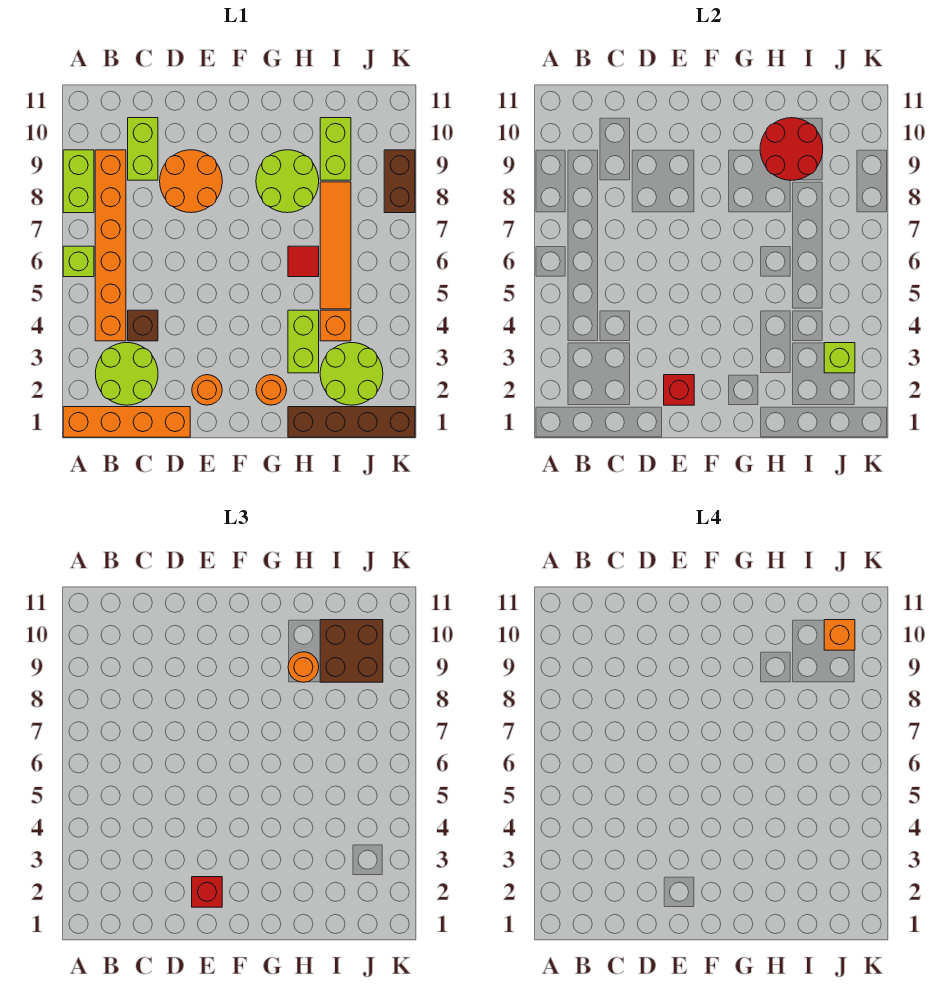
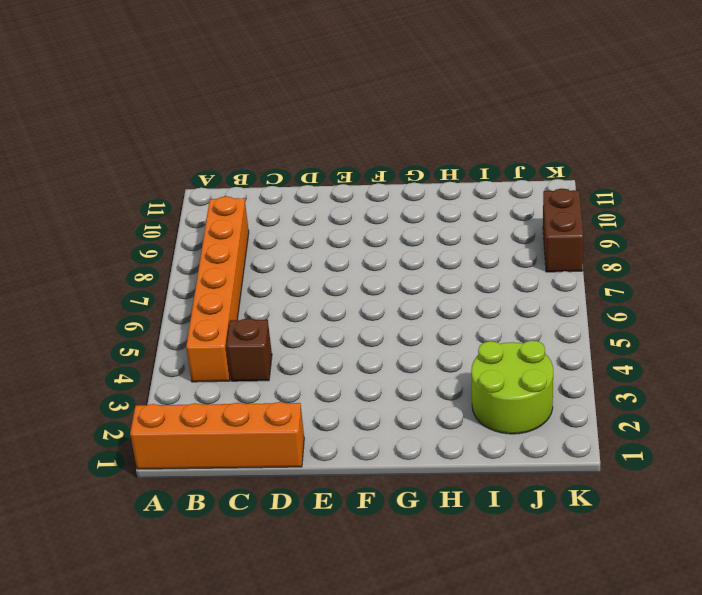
none -> lime brick A6 level 1
none -> lime brick A8:A9 level 1
none -> lime round brick B2:C3 level 1

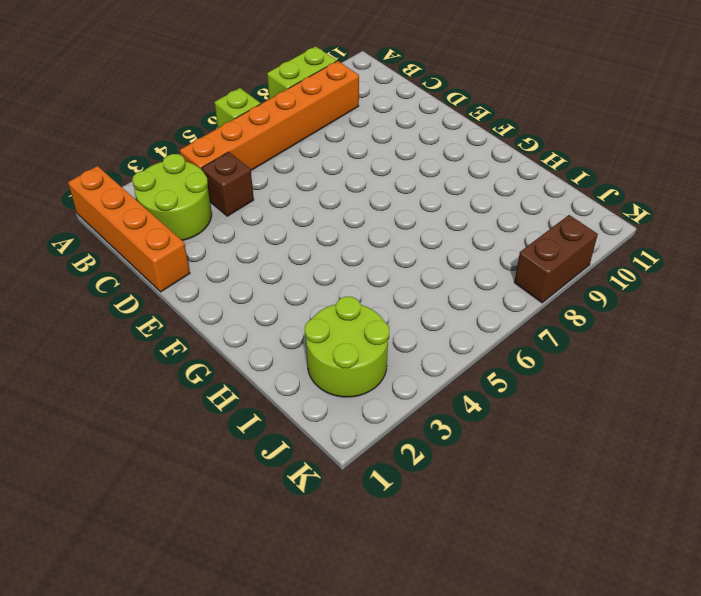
none -> lime brick C9:C10 level 1
none -> orange round brick D8:E9 level 1
none -> orange round brick E2 level 1

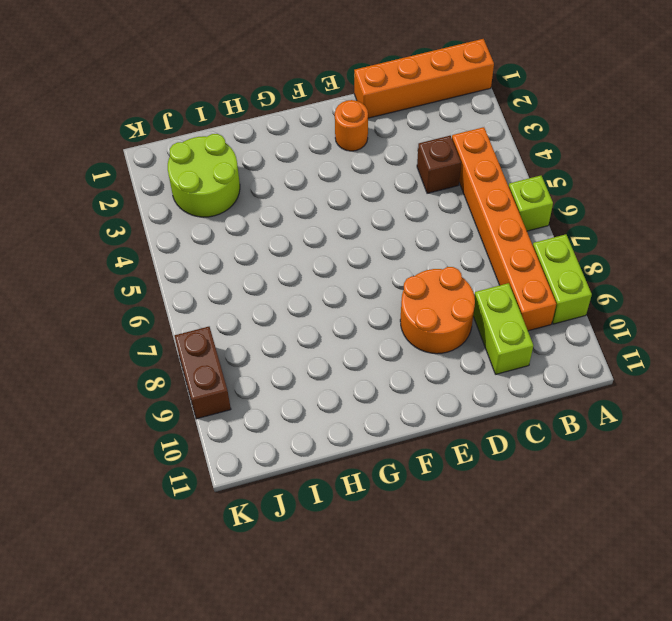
none -> lime round brick B2:C3 level 1
none -> orange round brick G2 level 1
none -> lime round brick G8:H9 level 1

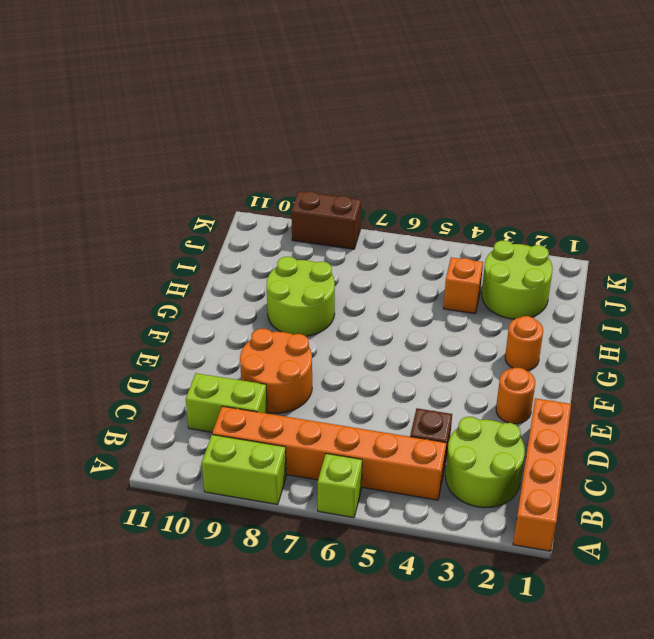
none -> brown brick H1:K1 level 1
none -> lime brick H3:H4 level 1
none -> red tile H6 level 1

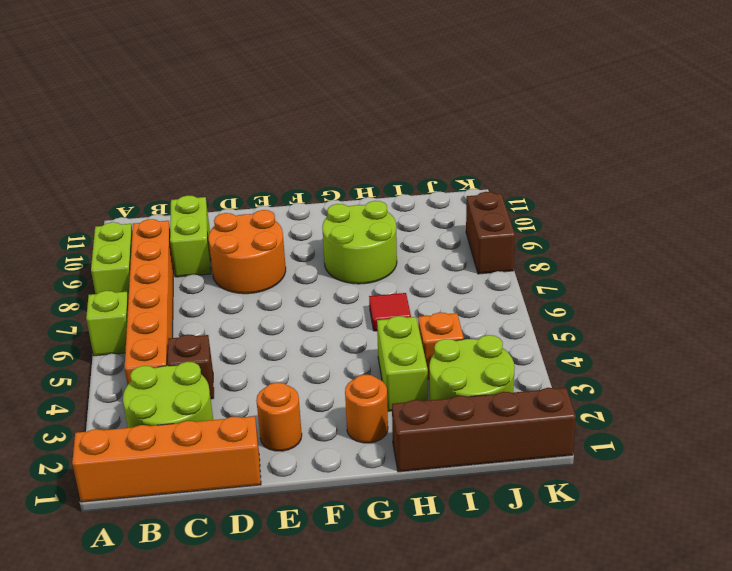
none -> orange tile I5:I8 level 1
none -> lime brick I9:I10 level 1
none -> red brick E2 level 2

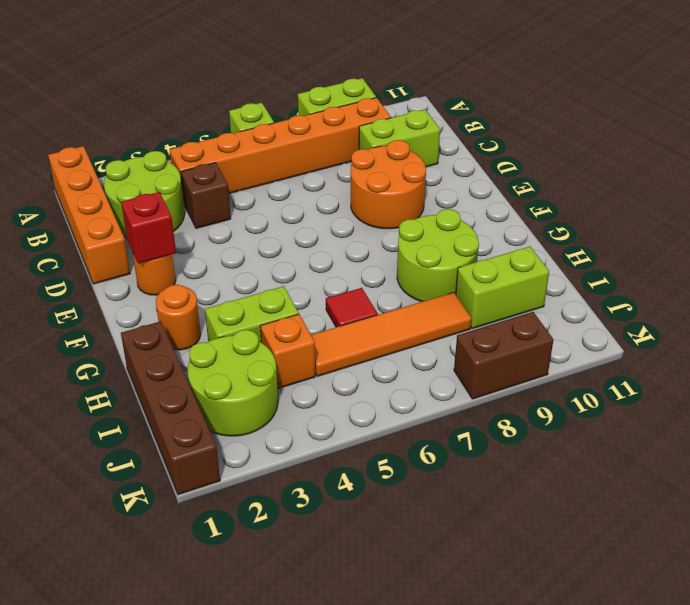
none -> red round brick H9:I10 level 2
none -> lime brick J3 level 2
none -> red brick E2 level 3

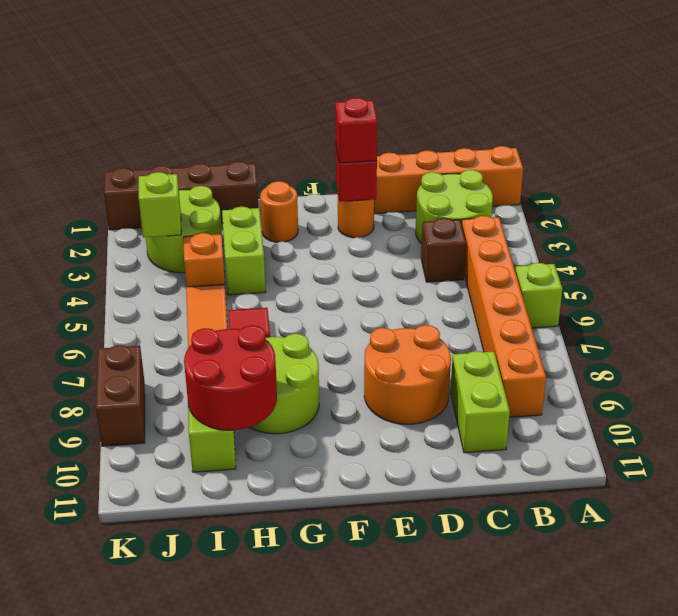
none -> lime brick A8:A9 level 1
none -> orange round brick H9 level 3
none -> brown brick I9:J10 level 3

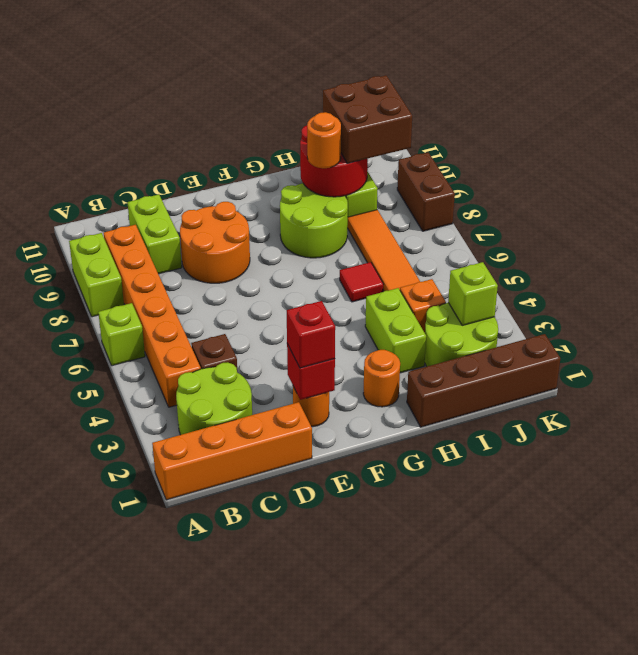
none -> orange brick J10 level 4

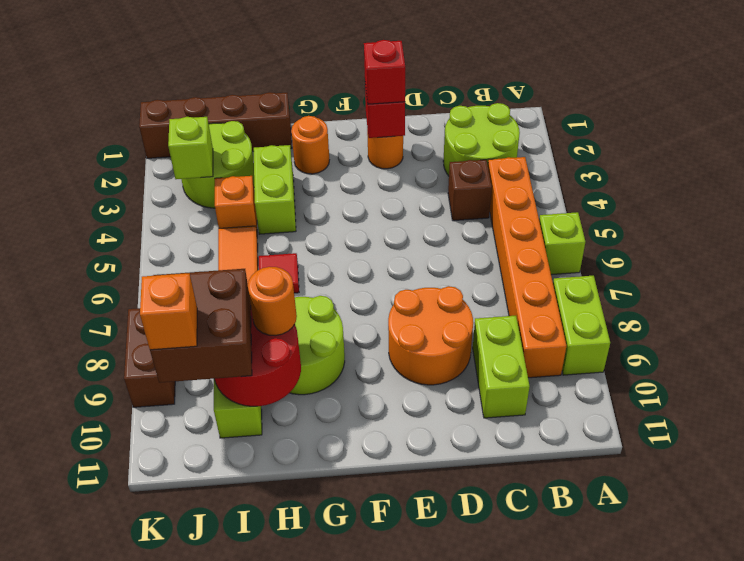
none -> orange brick A1:D1 level 1

